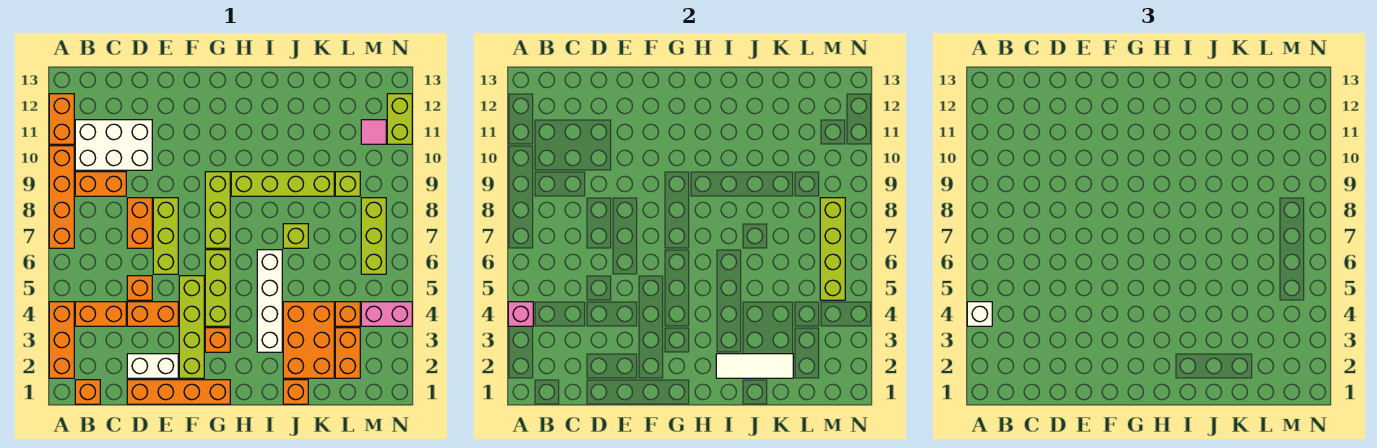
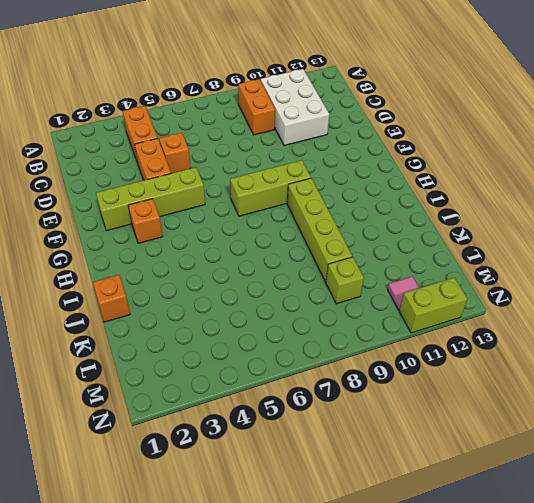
none -> orange brick A2:A4 level 1
none -> orange brick A7:A10 level 1
none -> orange brick A11:A12 level 1
none -> orange brick B1 level 1

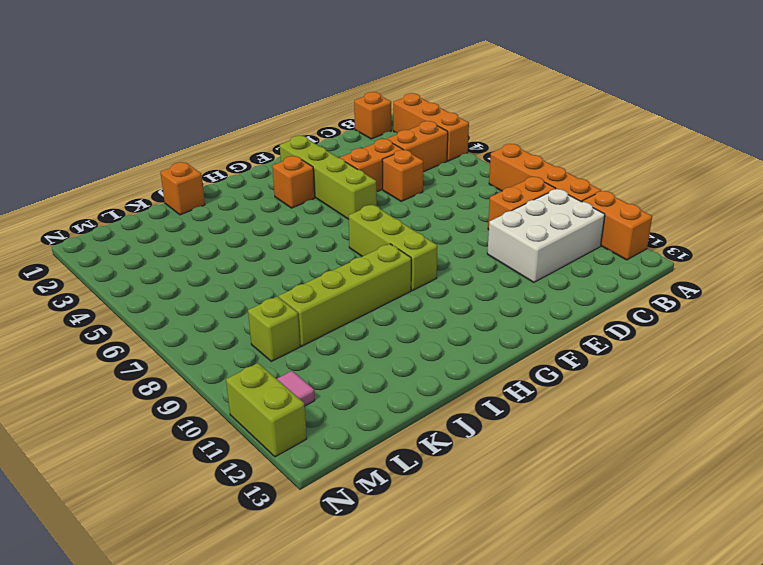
none -> orange brick D1:G1 level 1
none -> white brick D2:E2 level 1
none -> orange brick D7:D8 level 1
none -> lime brick E6:E8 level 1

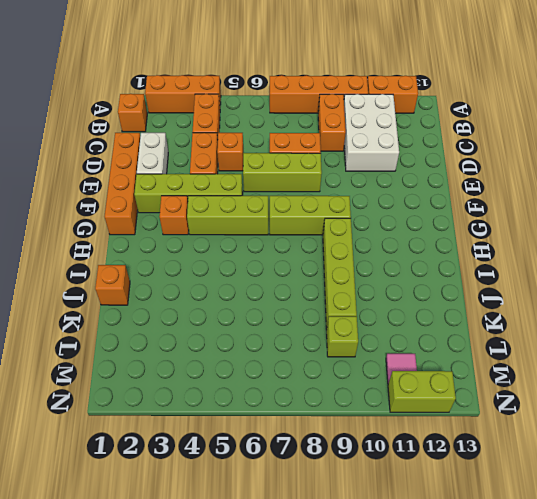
none -> white brick I3:I6 level 1
none -> orange brick J2:K4 level 1
none -> lime brick J7 level 1
none -> orange brick L2:L3 level 1

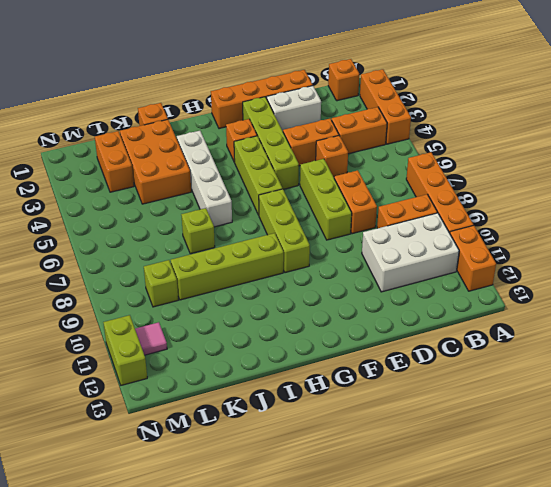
none -> orange brick L4 level 1
none -> pink brick M4:N4 level 1
none -> lime brick M6:M8 level 1
none -> pink brick A4 level 2

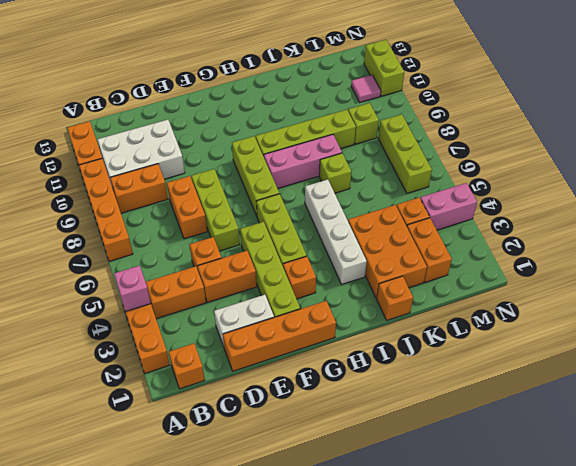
pink brick H8:J8 level 1 -> none
none -> white tile I2:K2 level 2
none -> lime brick M5:M8 level 2
none -> white brick A4 level 3

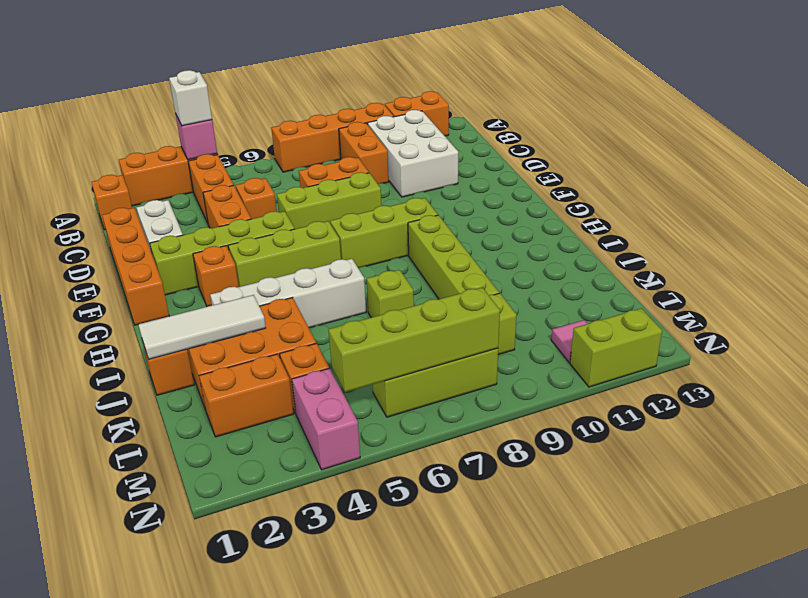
white tile J1:J3 level 2 -> white tile I2:K2 level 2

